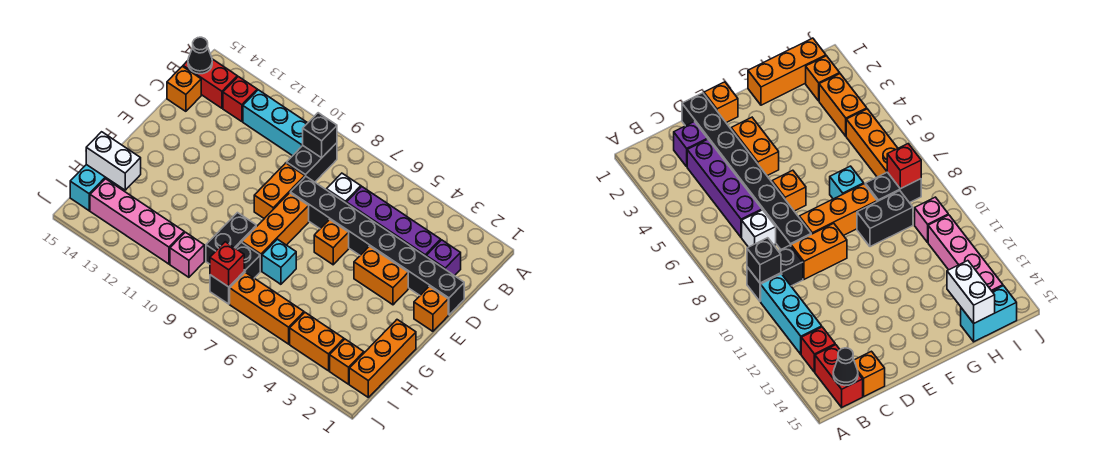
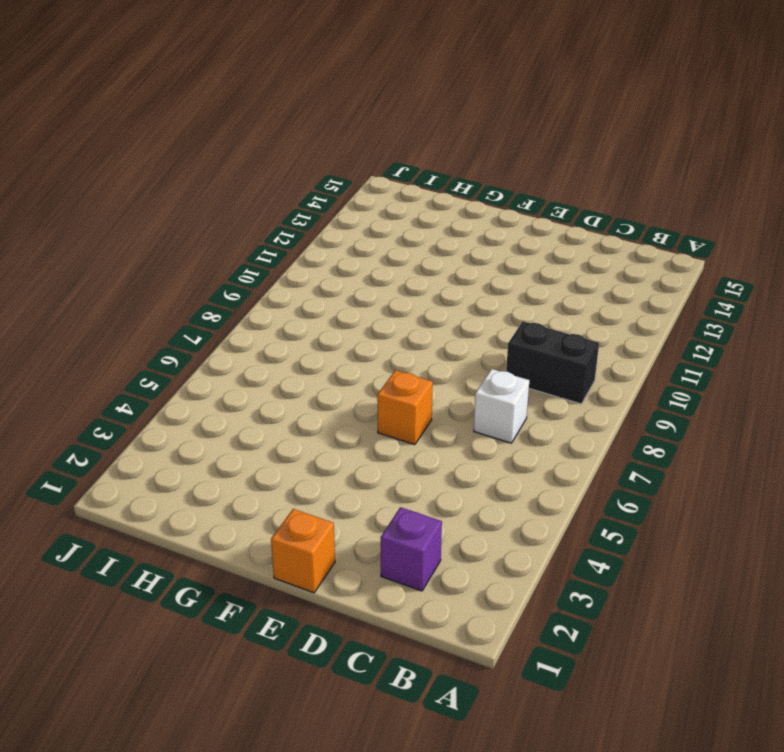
none -> cyan brick B10:B12 level 1
none -> red brick B13 level 1
none -> red brick B14:B15 level 1

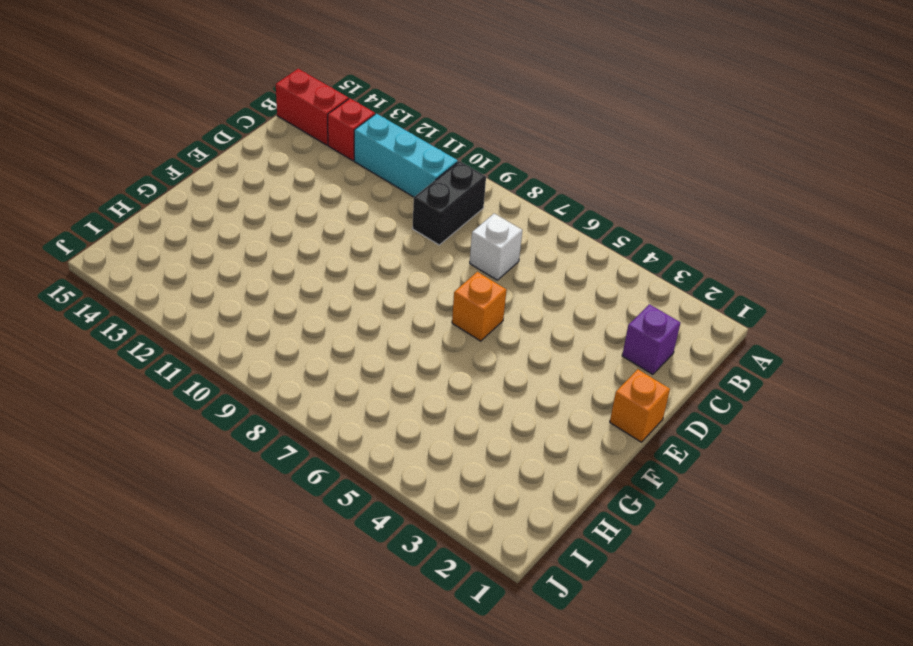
none -> purple brick C3:C6 level 1
none -> orange brick C15 level 1
none -> black brick D1:D8 level 1

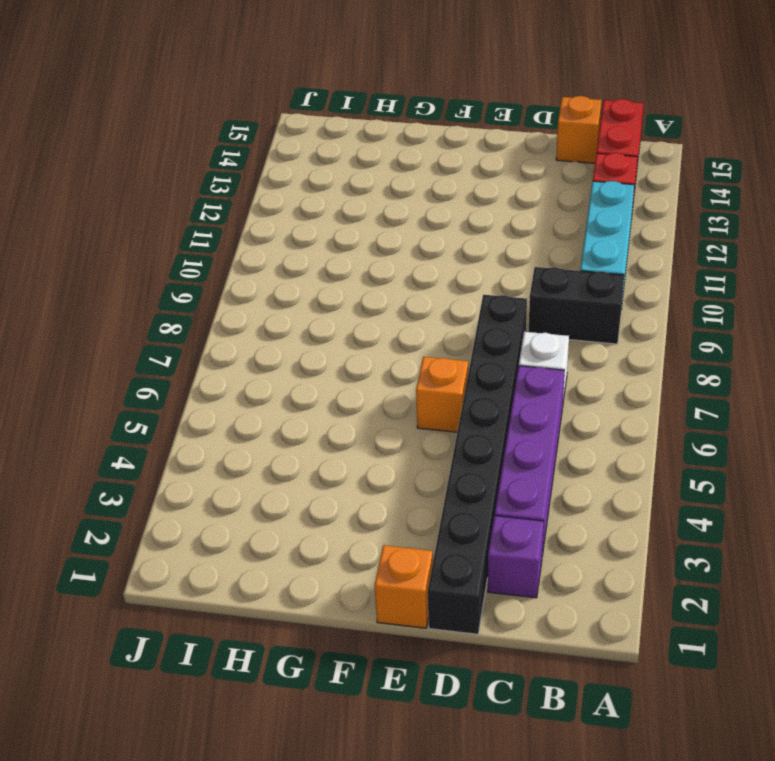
none -> orange brick D9:E9 level 1
none -> orange brick E3:E4 level 1
none -> orange brick E8:G8 level 1

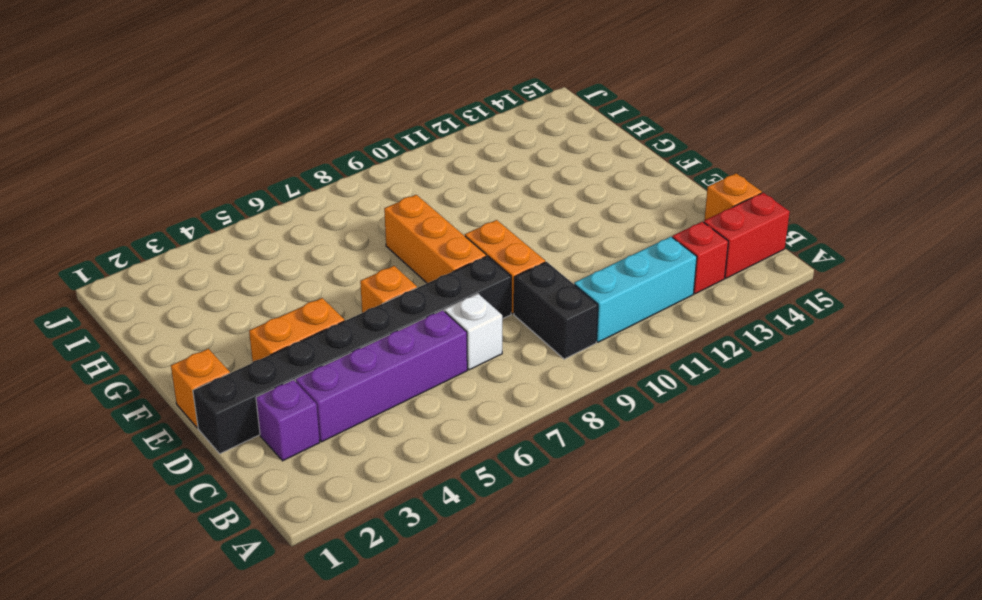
none -> orange brick G1:I1 level 1
none -> cyan brick G7 level 1
none -> black brick G9:H9 level 1

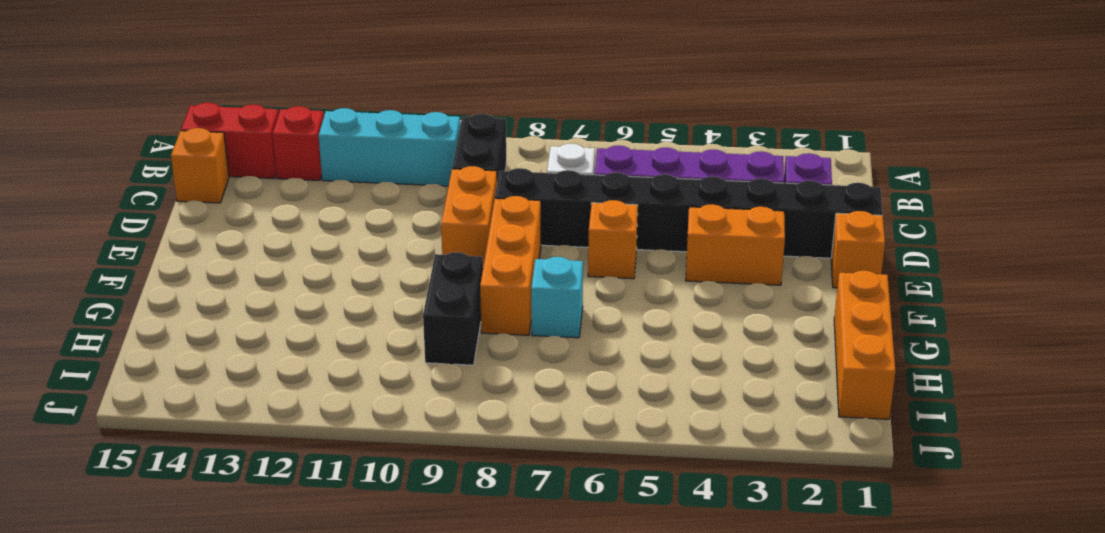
none -> black brick H8:I8 level 1
none -> cyan brick H15:I15 level 1
none -> orange brick I2 level 1

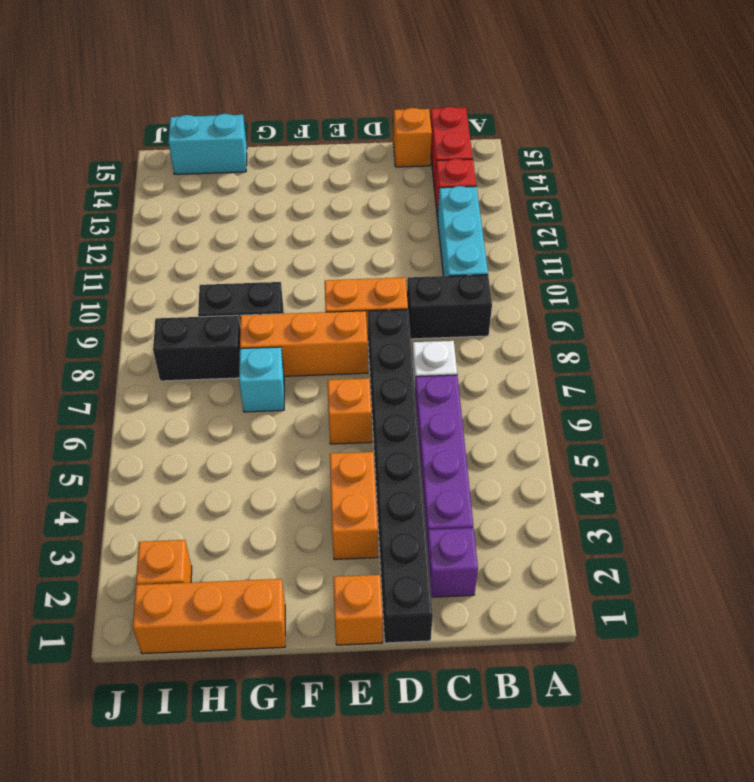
none -> orange brick I3:I4 level 1
none -> orange brick I5:I7 level 1
none -> pink brick I10 level 1

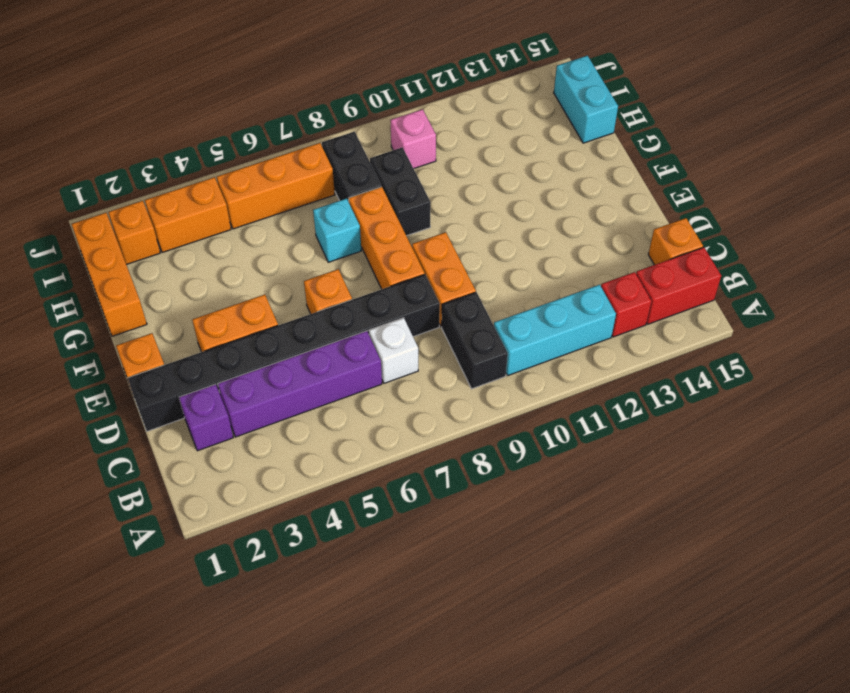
none -> pink brick I11:I14 level 1
none -> black brick B9 level 2
none -> black cone B15 level 2

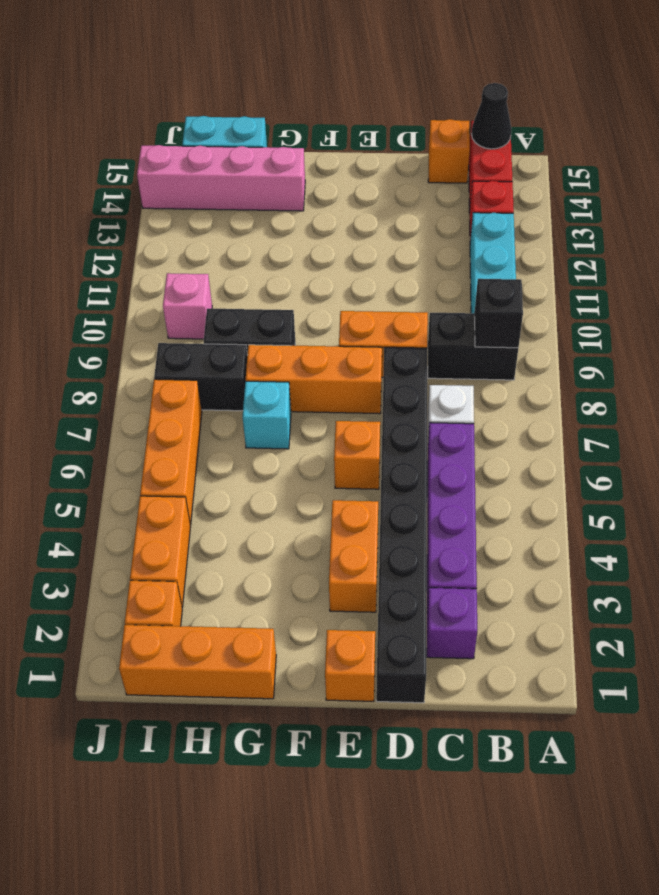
pink brick G14:J14 level 1 -> pink brick I11:I14 level 1
none -> white brick H14:H15 level 2
none -> red brick I8 level 2

